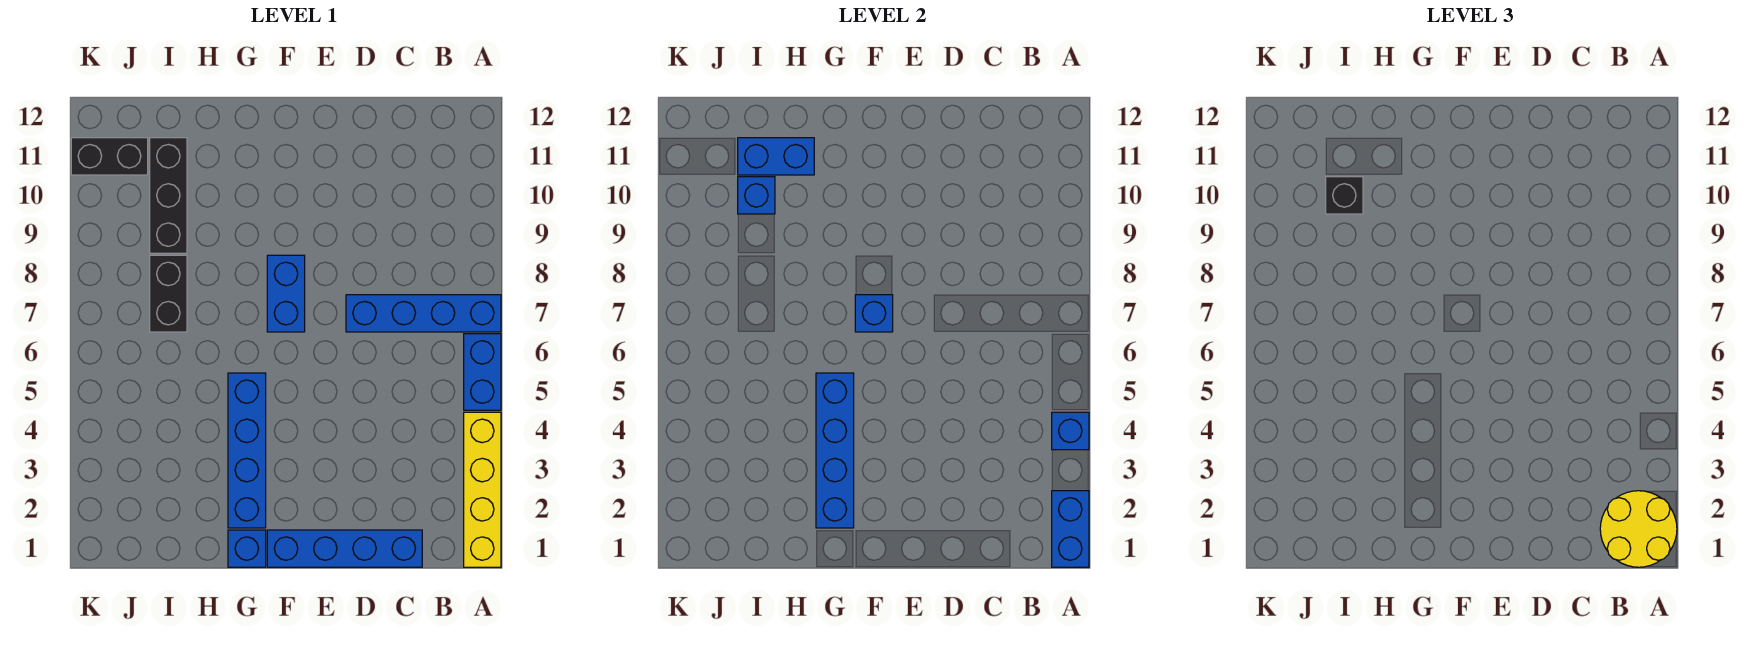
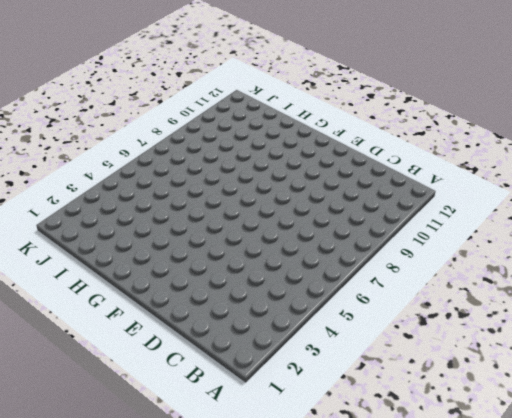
none -> yellow brick A1:A4 level 1
none -> blue brick A5:A6 level 1
none -> blue brick A7:D7 level 1

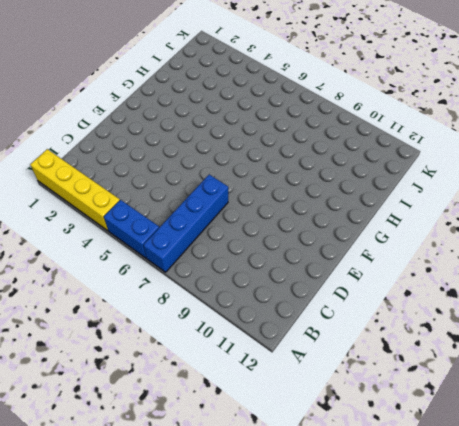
none -> blue brick C1:F1 level 1
none -> blue brick F7:F8 level 1
none -> blue brick G1 level 1

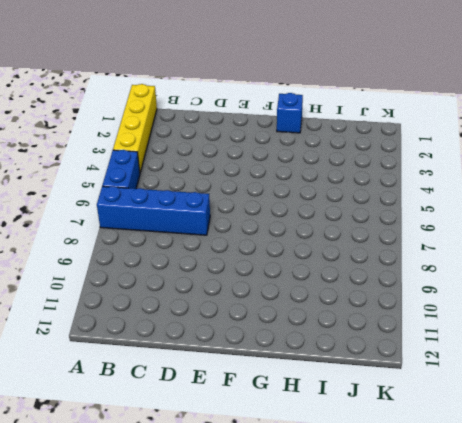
none -> blue brick C1:F1 level 1
none -> blue brick F7:F8 level 1
none -> blue brick G2:G5 level 1

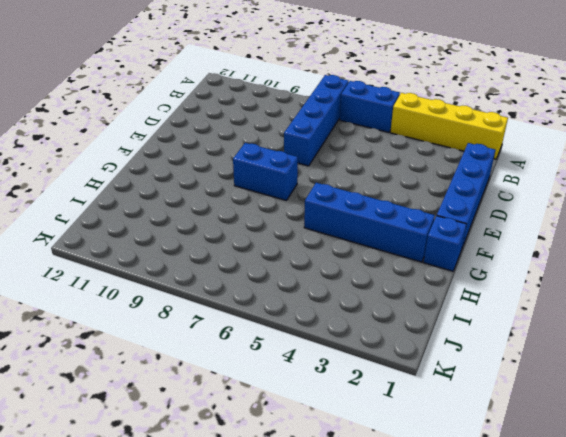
none -> black brick I7:I8 level 1
none -> black brick I9:I11 level 1
none -> black brick J11:K11 level 1

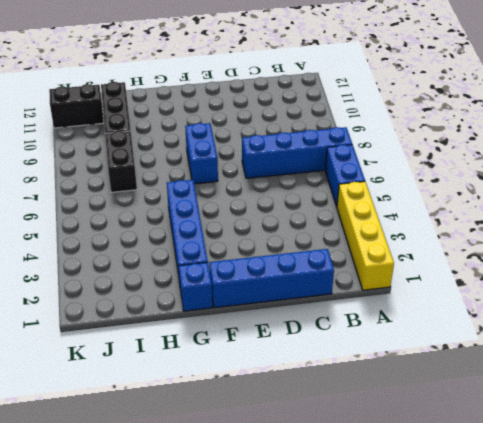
none -> blue brick A1:A2 level 2
none -> blue brick A4 level 2
none -> blue brick F7 level 2

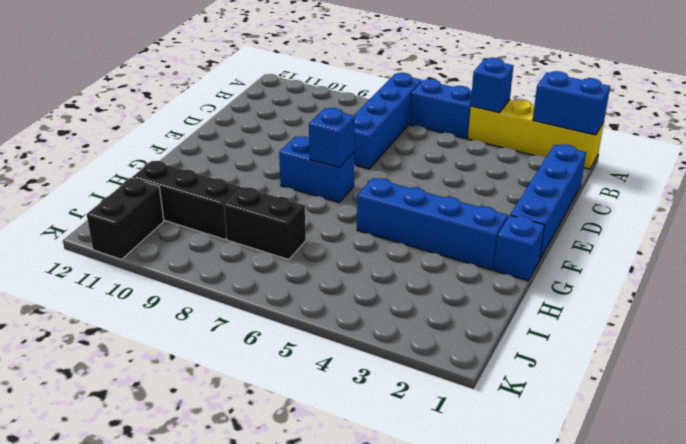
none -> blue brick G2:G5 level 2
none -> blue brick H11:I11 level 2
none -> blue brick I10 level 2

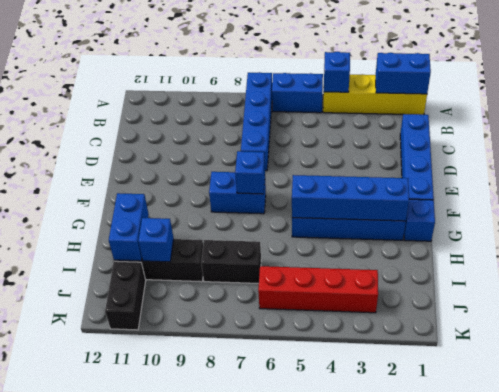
red brick J3:J6 level 1 -> none
none -> yellow round brick A1:B2 level 3
none -> black brick I10 level 3

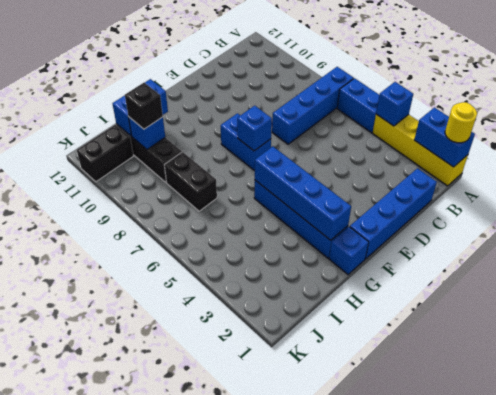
yellow round brick A1 level 3 -> yellow round brick A1:B2 level 3

